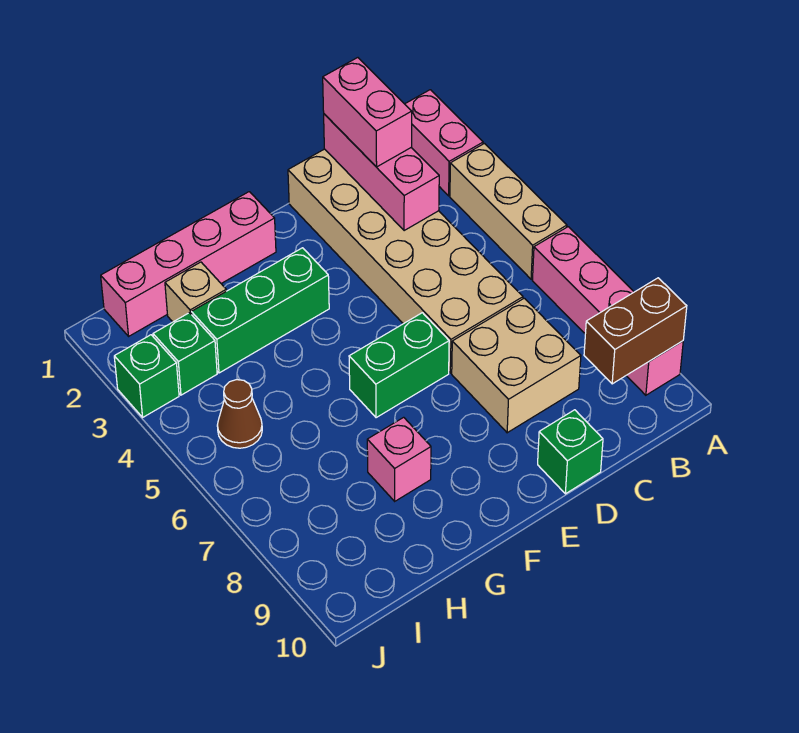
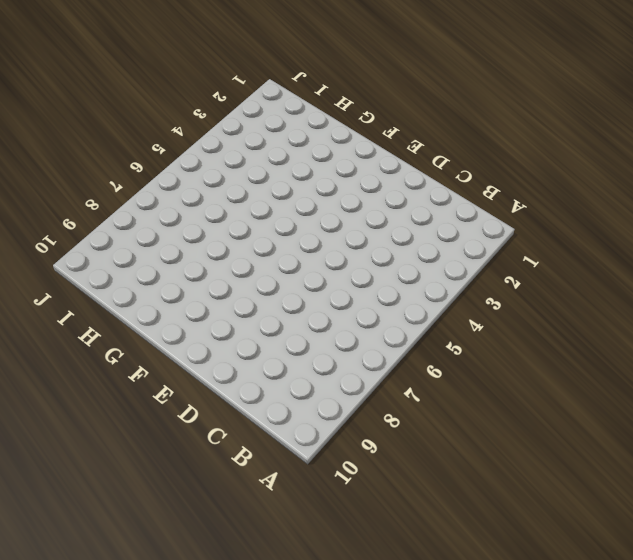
none -> pink brick A1:A2 level 1
none -> tan brick A3:A5 level 1
none -> pink brick A6:A9 level 1

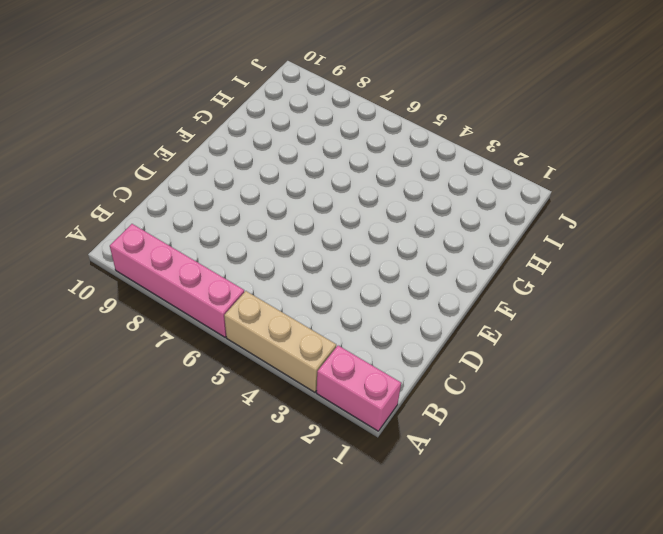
none -> tan brick C1:D6 level 1
none -> tan brick C7:D8 level 1
none -> green brick D10 level 1

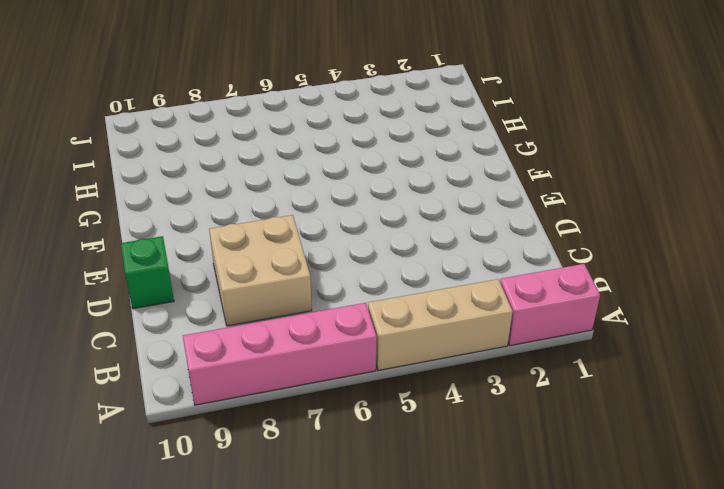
none -> tan brick C1:D6 level 1
none -> green brick E6:F6 level 1
none -> pink brick F1:I1 level 1

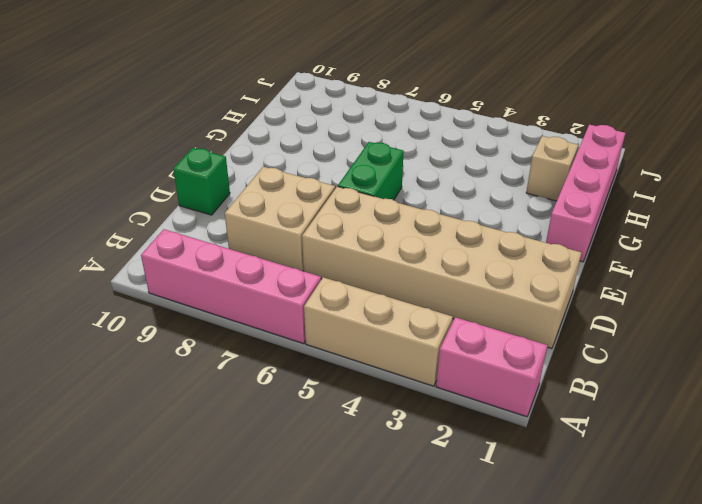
none -> green brick F3:H3 level 1
none -> pink brick G8 level 1
none -> green brick I3 level 1

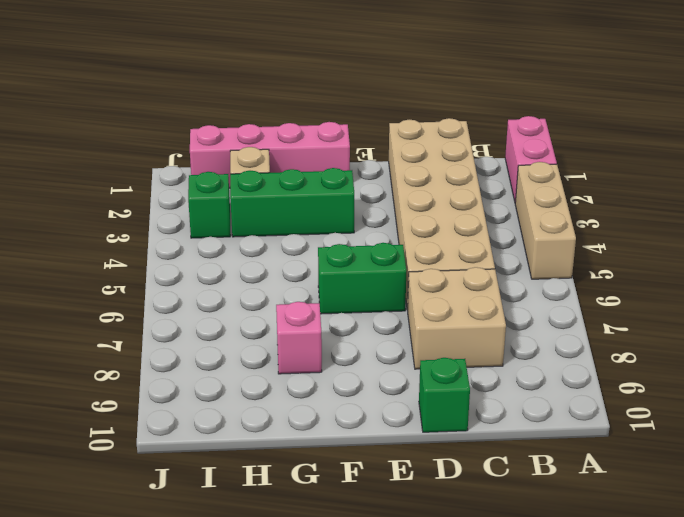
none -> pink brick A6:A9 level 1
none -> brown cone I5 level 1
none -> green brick J3 level 1

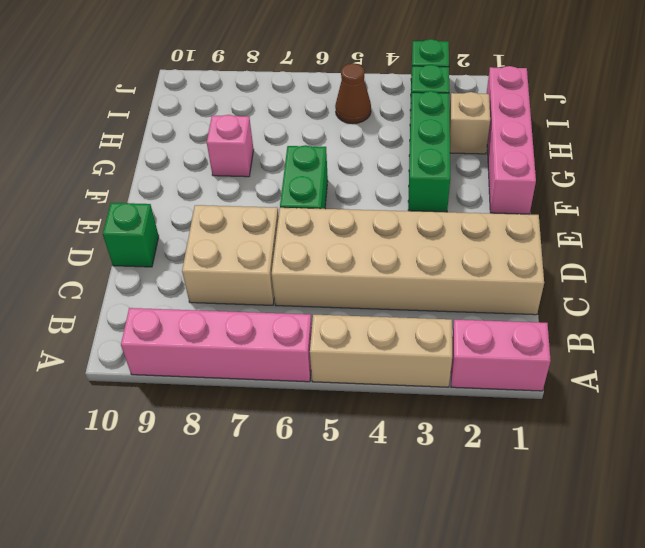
none -> brown brick A9:B9 level 2
none -> pink brick C1:C3 level 2
none -> pink brick C1:C2 level 3

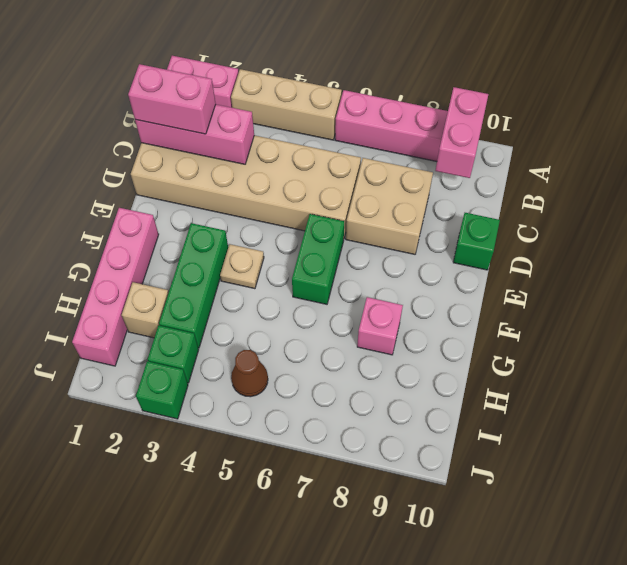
pink brick A9:B9 level 2 -> brown brick A9:B9 level 2
tan plate F4 level 1 -> none

